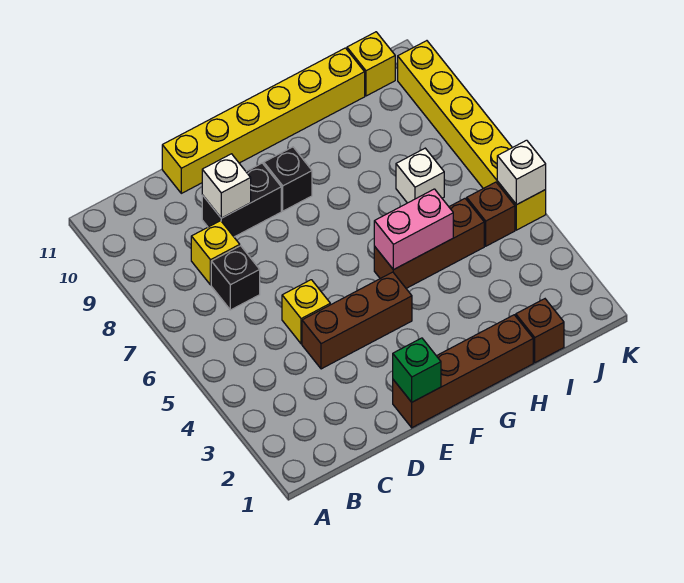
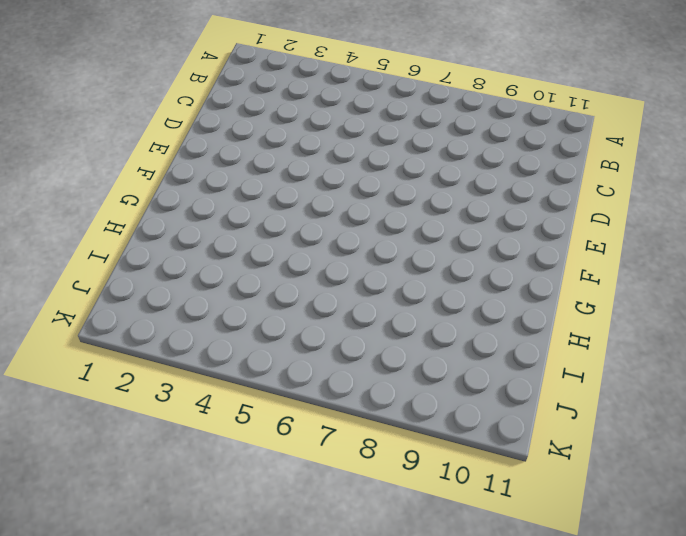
none -> black brick C7 level 1
none -> yellow brick C8 level 1
none -> brown brick D4:F4 level 1

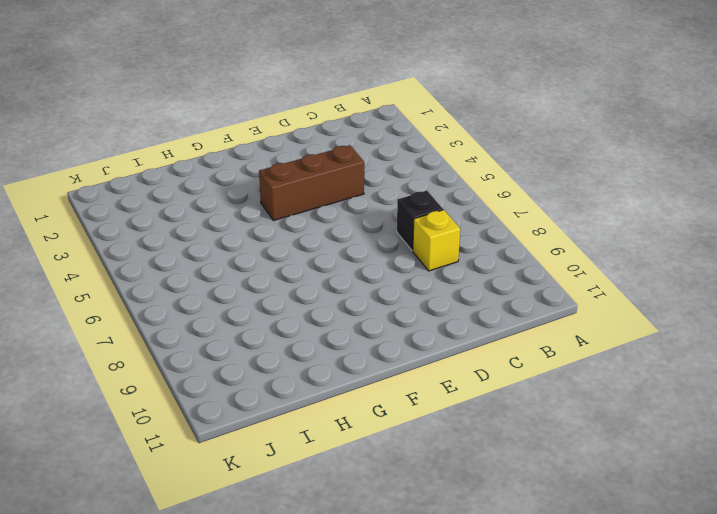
none -> yellow brick D5 level 1
none -> black brick D9:E9 level 1
none -> yellow brick D11:I11 level 1

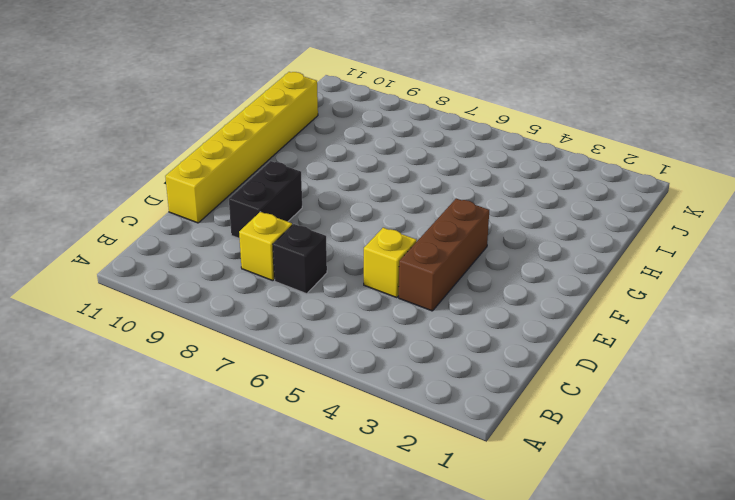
none -> brown brick E1:H1 level 1
none -> black brick F9 level 1
none -> brown brick G5:I5 level 1

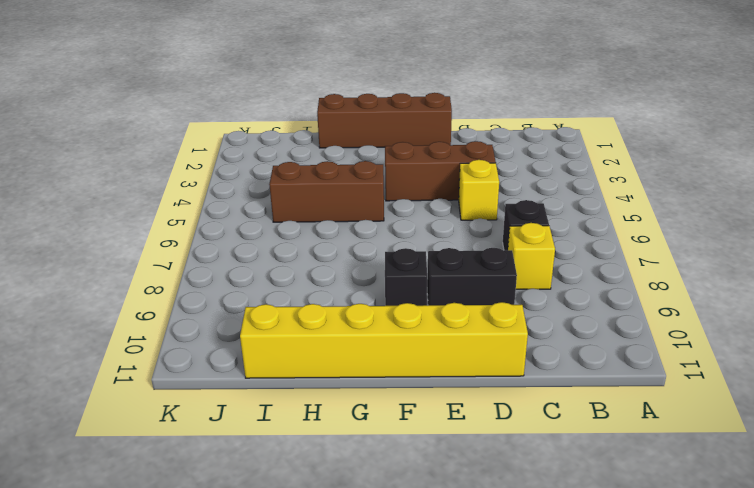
none -> brown brick I1 level 1
none -> white brick I7 level 1
none -> brown brick J5 level 1

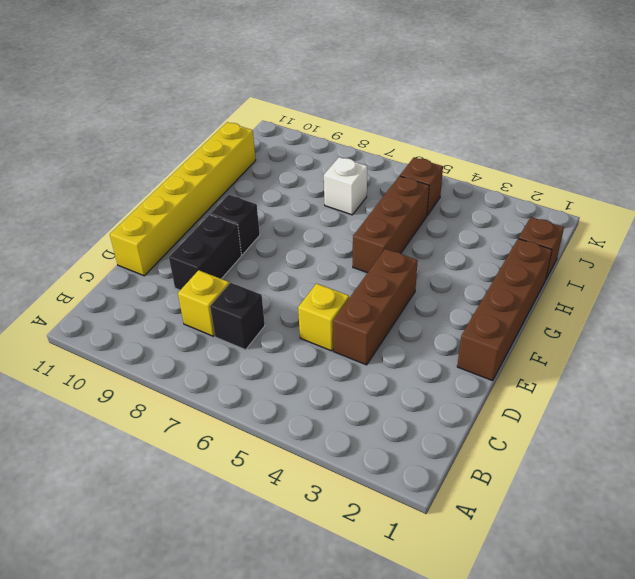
none -> yellow brick J11 level 1
none -> yellow brick K5:K10 level 1
none -> white brick D9 level 2

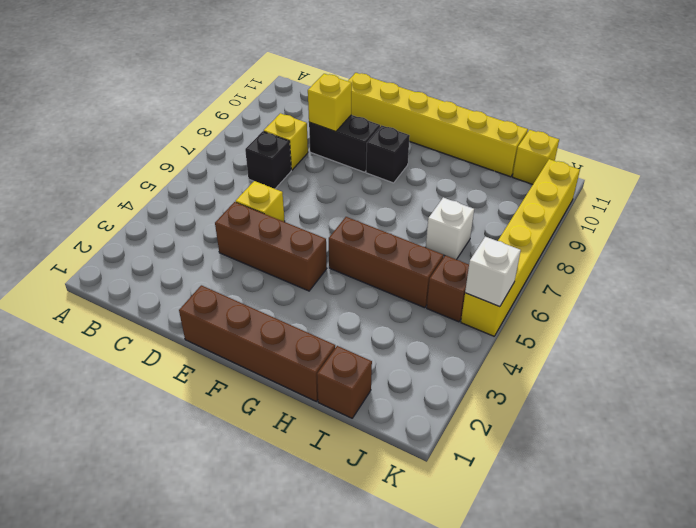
yellow brick D9 level 2 -> white brick D9 level 2
none -> green brick E1 level 2
none -> pink brick G5:H5 level 2

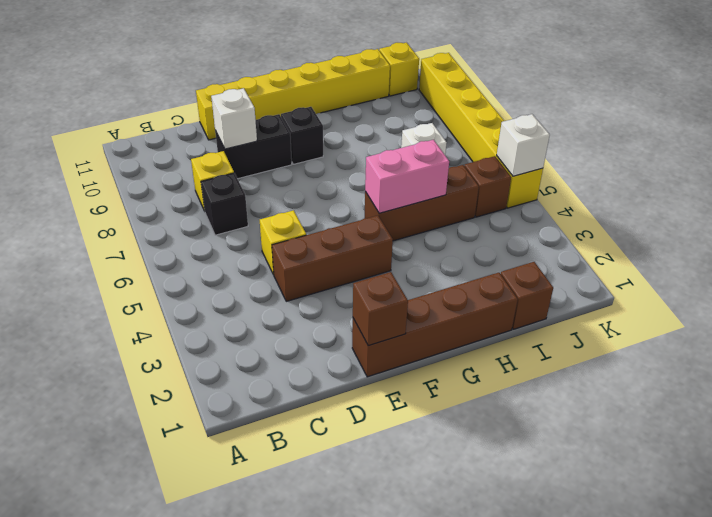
brown brick E1 level 2 -> green brick E1 level 2

